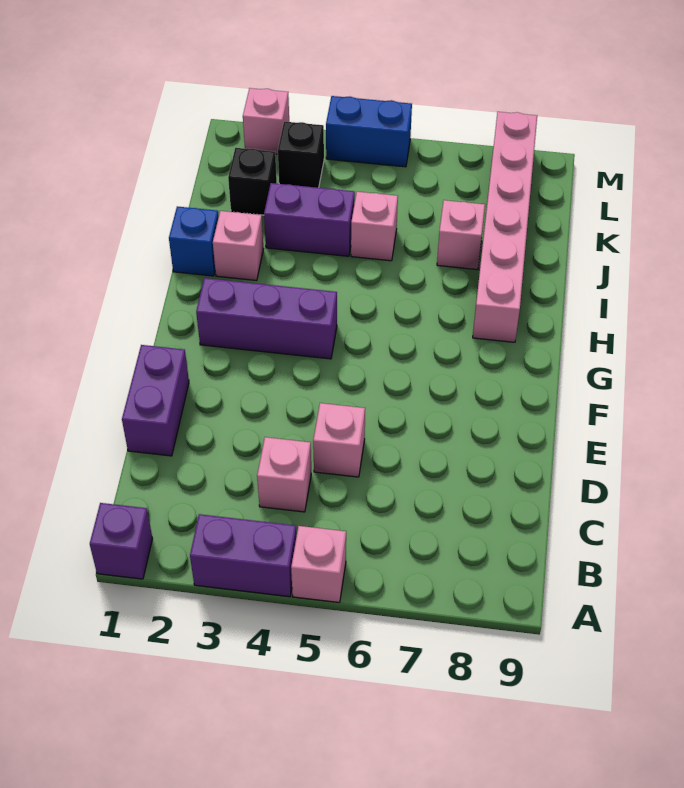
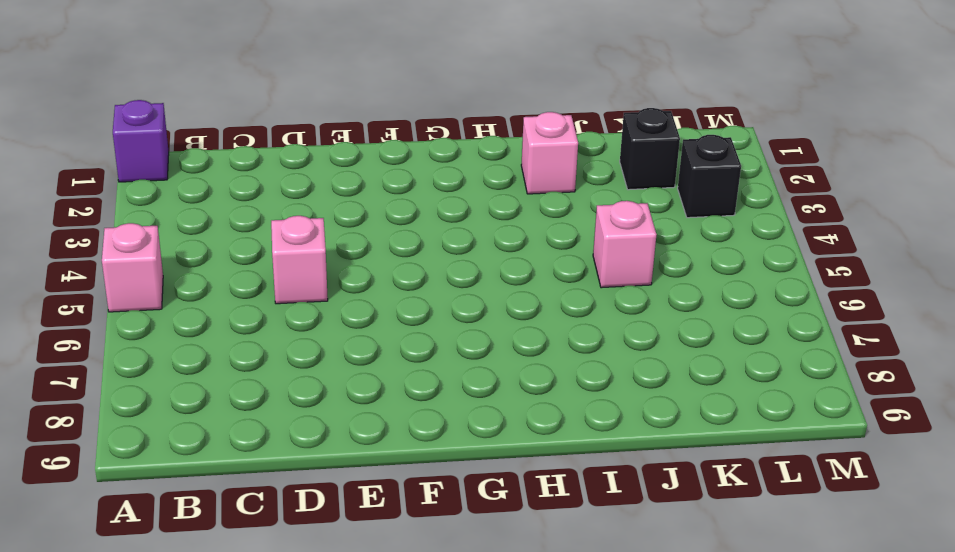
none -> purple brick A3:A4 level 1
none -> pink brick C4 level 1
none -> purple brick D1:E1 level 1

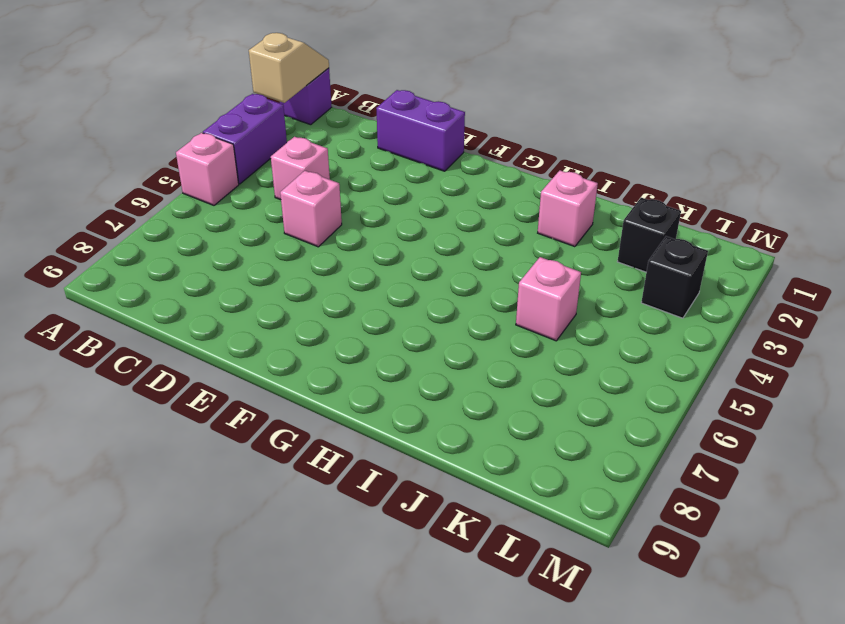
tan slope A1:A2 level 2 top 2 -> none
none -> purple brick G2:G4 level 1
none -> pink brick H8:M8 level 1
none -> blue brick I1 level 1

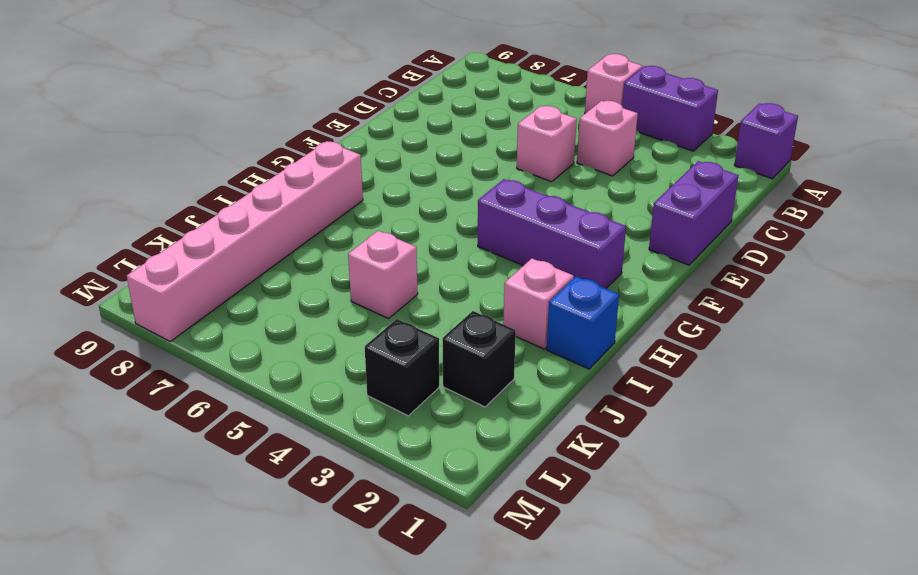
none -> purple brick J3:J4 level 1
none -> pink brick J7 level 1
none -> pink brick M2 level 1

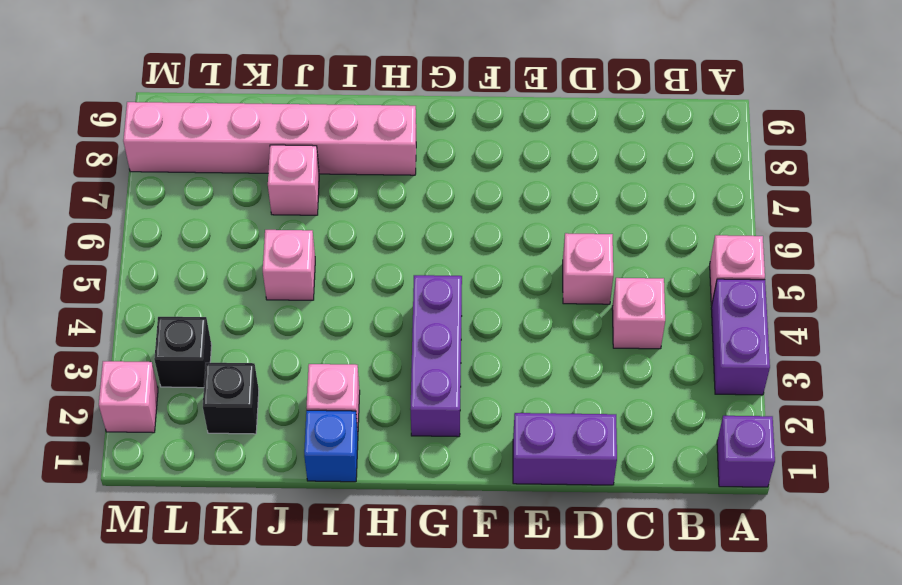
none -> purple brick J3:J4 level 1
none -> blue brick M4:M5 level 1

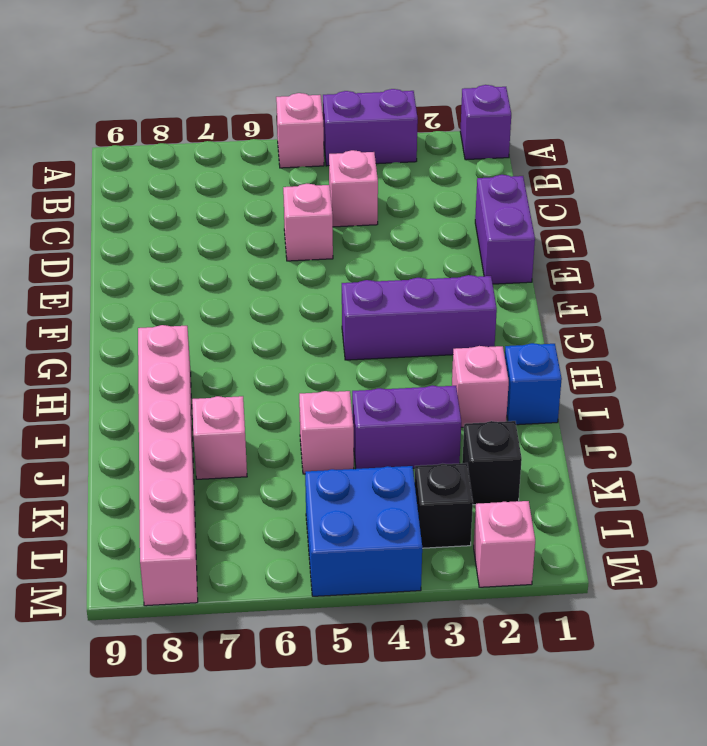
blue brick L4:M5 level 1 -> blue brick M4:M5 level 1

